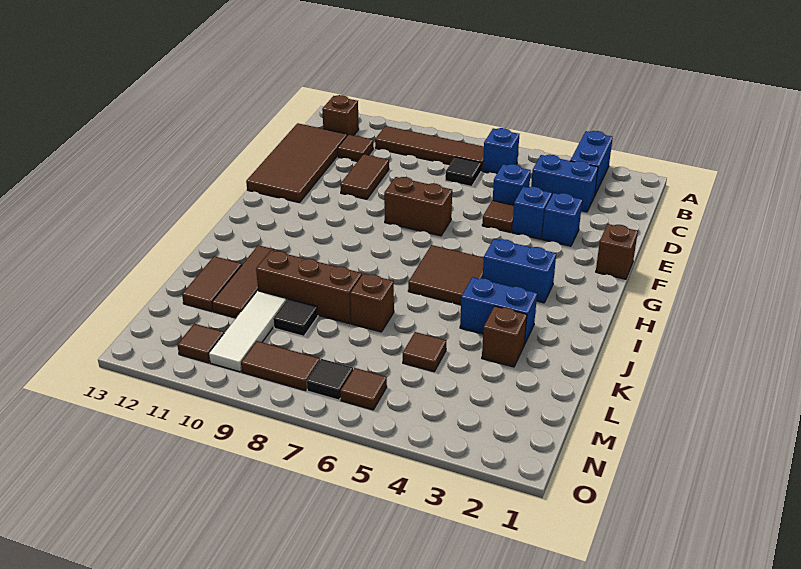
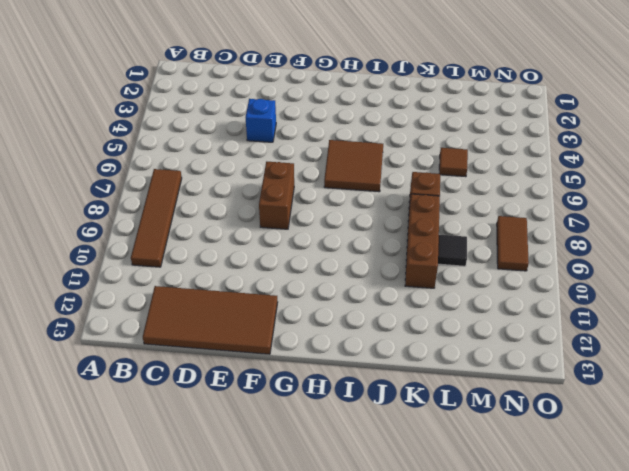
none -> blue brick A3:B3 level 1
none -> blue brick B6 level 1
none -> brown brick B12 level 1
none -> blue brick C3:C4 level 1

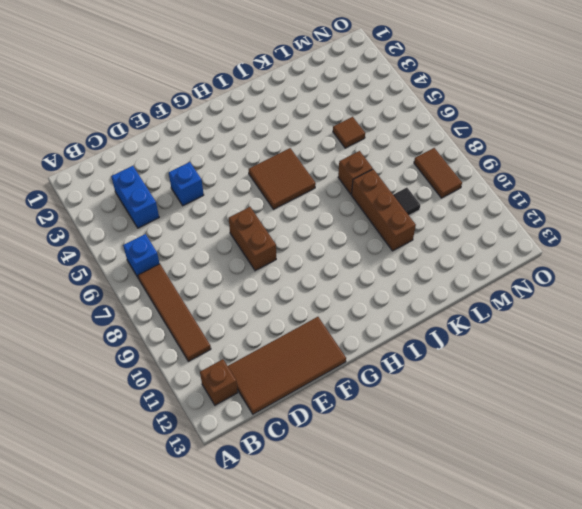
none -> blue brick A3:B3 level 1
none -> black tile C7 level 1
none -> brown tile C11 level 1
none -> blue brick D5 level 1

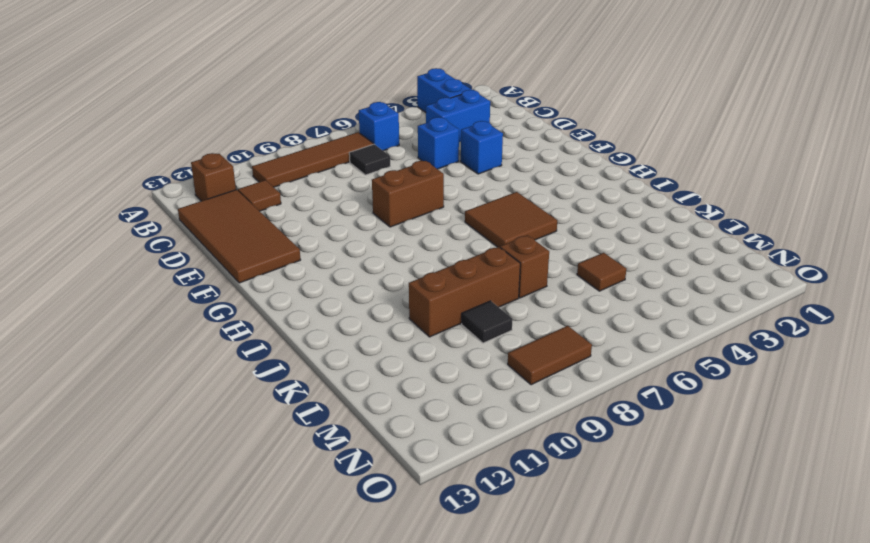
none -> brown tile D10:E10 level 1
none -> blue brick E3 level 1
none -> brown tile E5 level 1
none -> brown brick F1 level 1

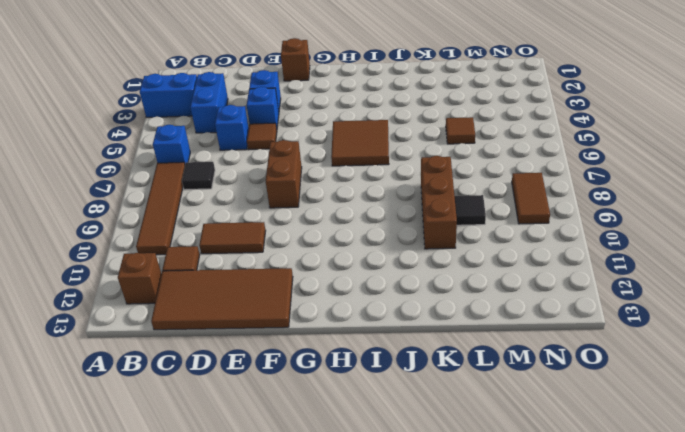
none -> blue brick H3:H4 level 1
none -> blue brick J3:J4 level 1
none -> brown tile J11:L11 level 1
none -> brown brick K3 level 1

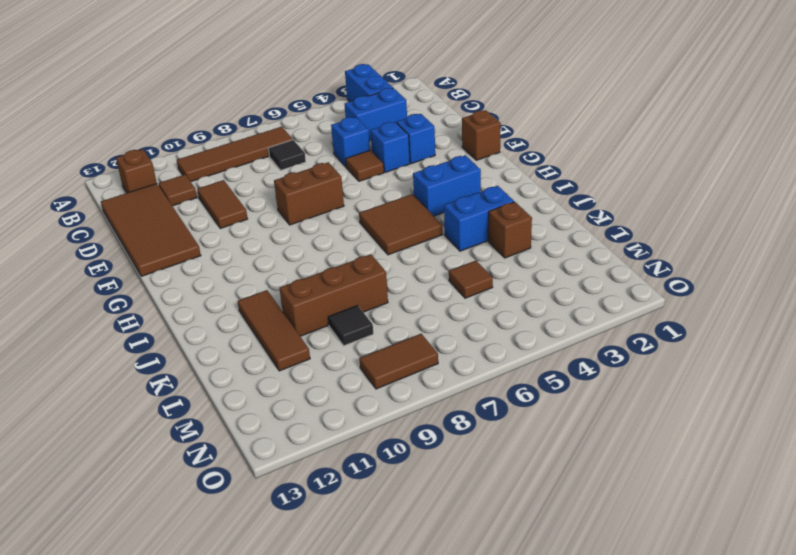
none -> blue brick B6 level 1
none -> brown brick K7 level 1
none -> brown tile K12:L12 level 1
none -> white tile L10:N10 level 1

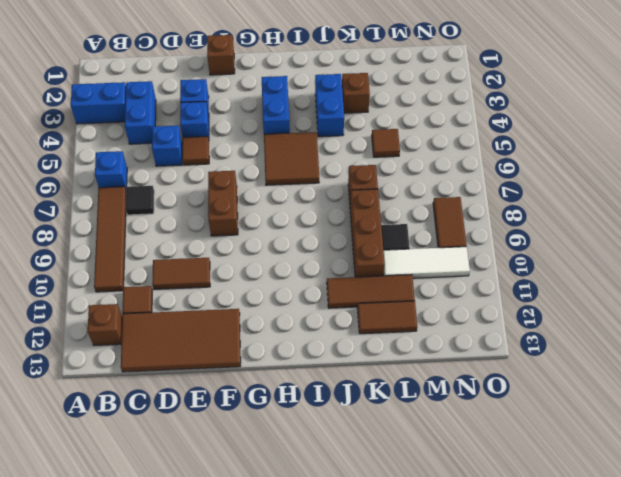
none -> brown tile N6 level 1
none -> black tile N7 level 1
none -> brown tile N11 level 1

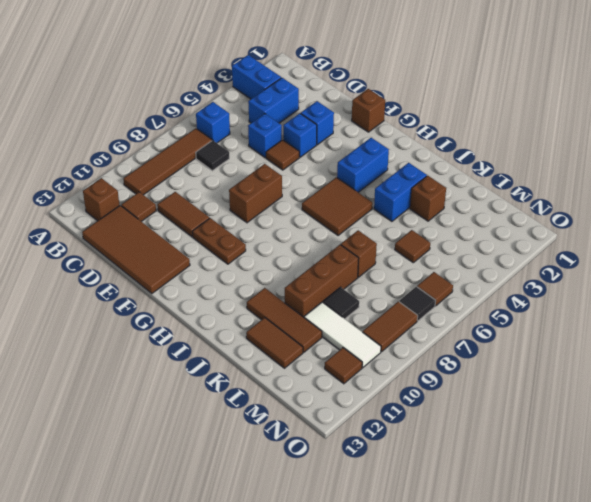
brown plate F10:G10 level 1 -> none

